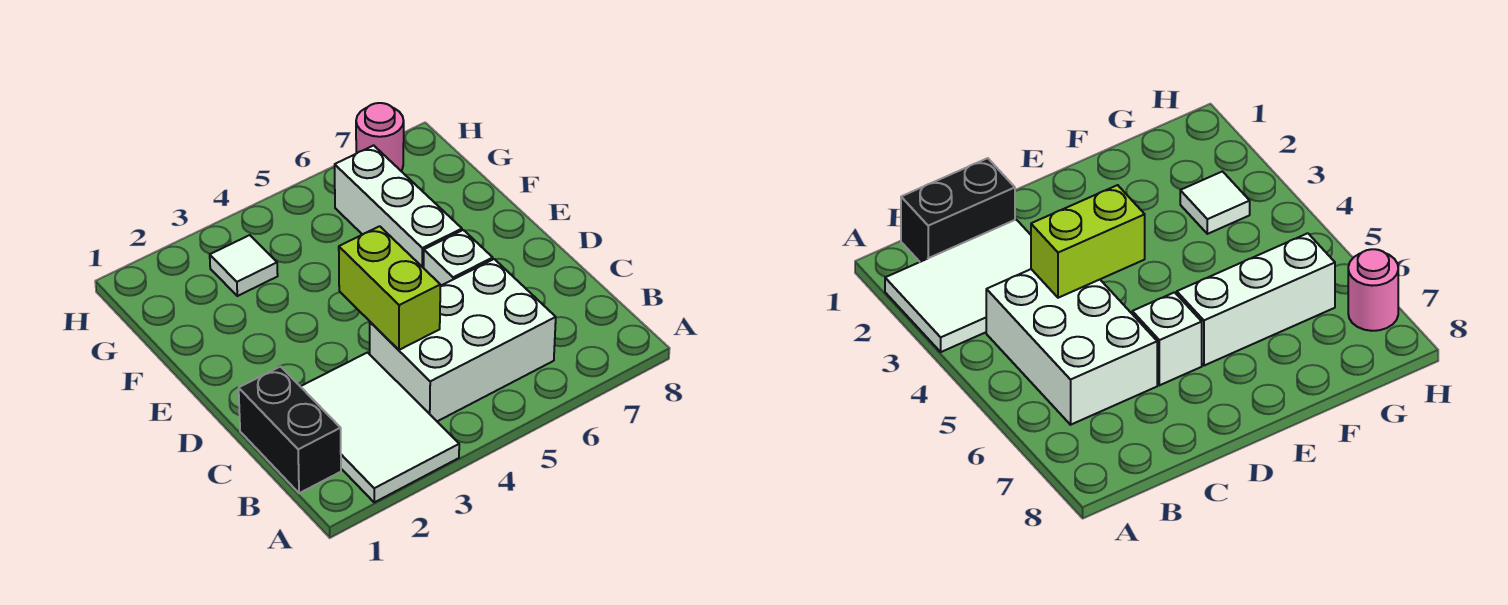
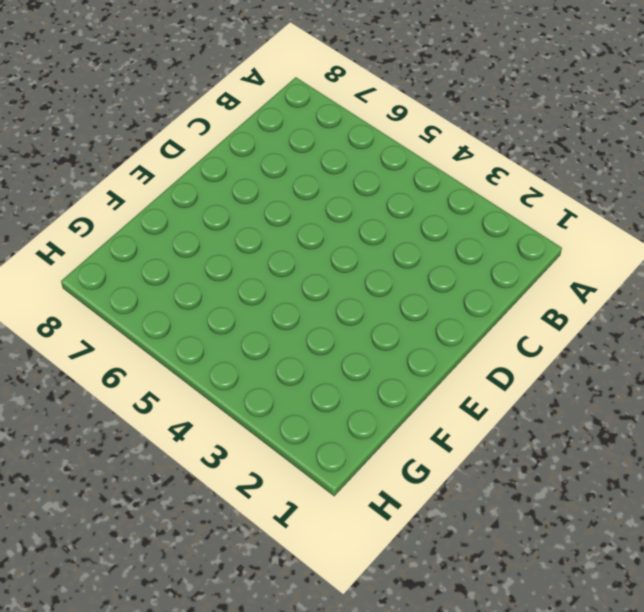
none -> white tile A2:C3 level 1
none -> black brick B1:C1 level 1

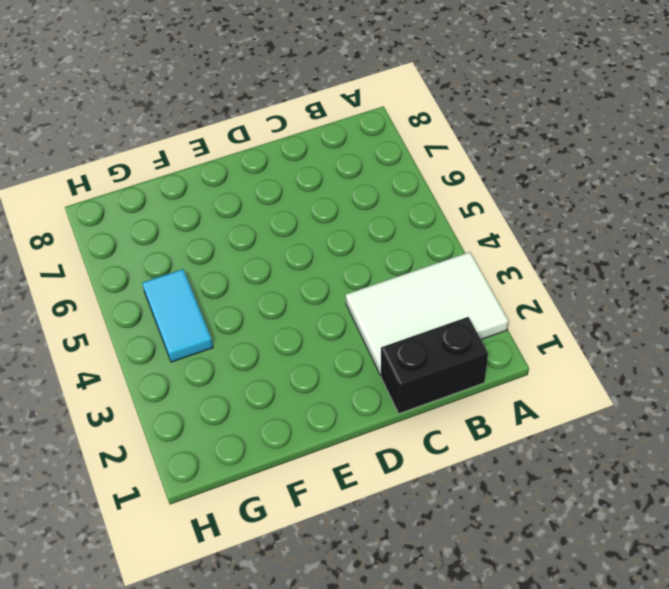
cyan tile G4:G5 level 1 -> none
none -> white brick B4:C6 level 1
none -> white brick D6 level 1

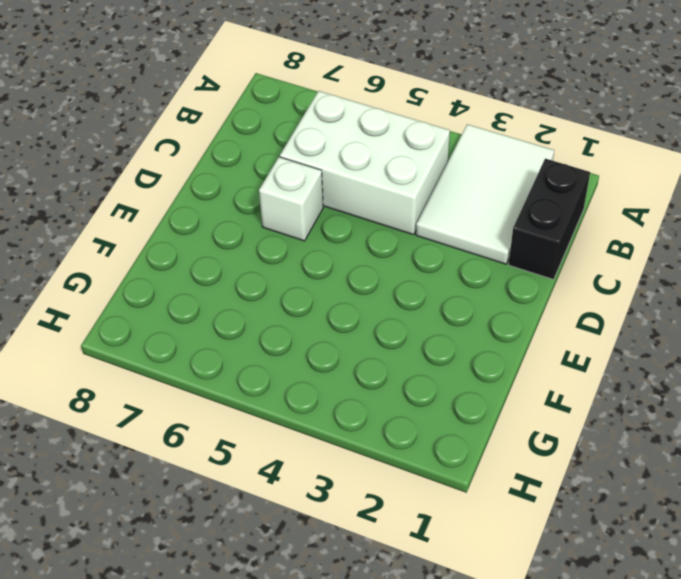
none -> white brick E6:G6 level 1
none -> white tile G3 level 1

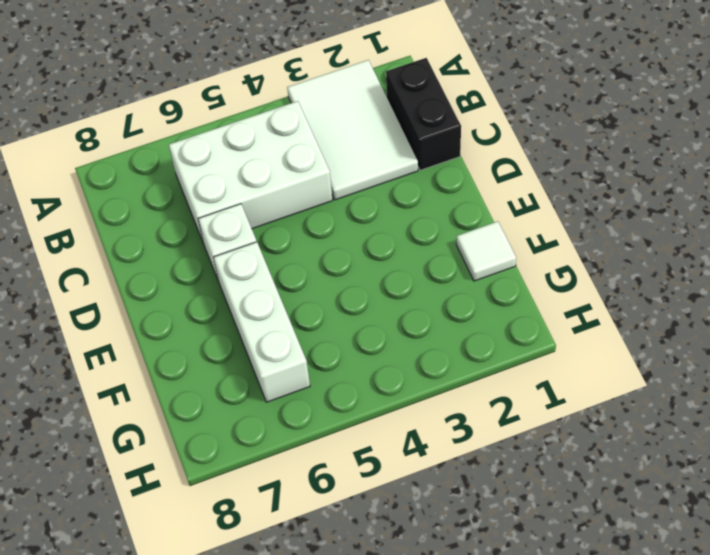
white tile F1 level 1 -> white tile G3 level 1
none -> pink round brick H7 level 1
none -> lime brick C4:D4 level 2

